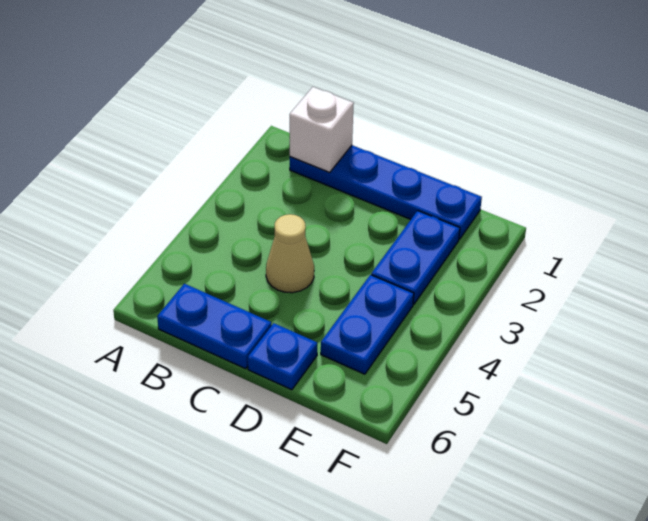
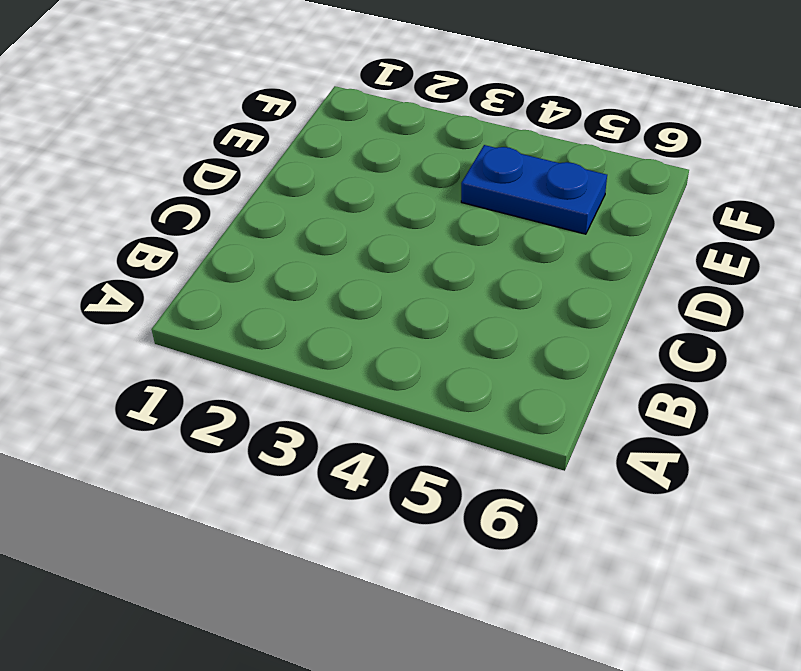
none -> blue plate B1:E1 level 1
none -> blue plate B6:C6 level 1

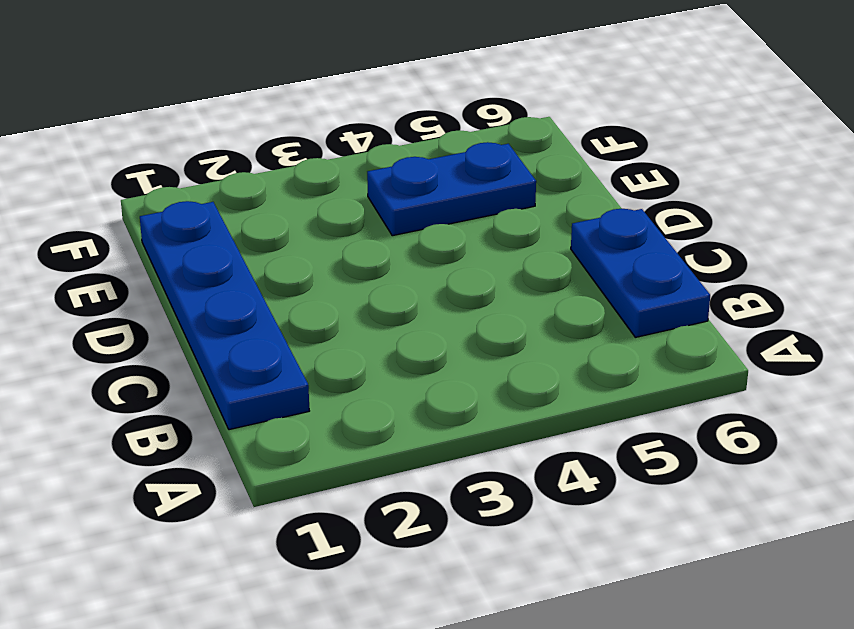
none -> tan cone C4 level 1
none -> blue plate D6 level 1

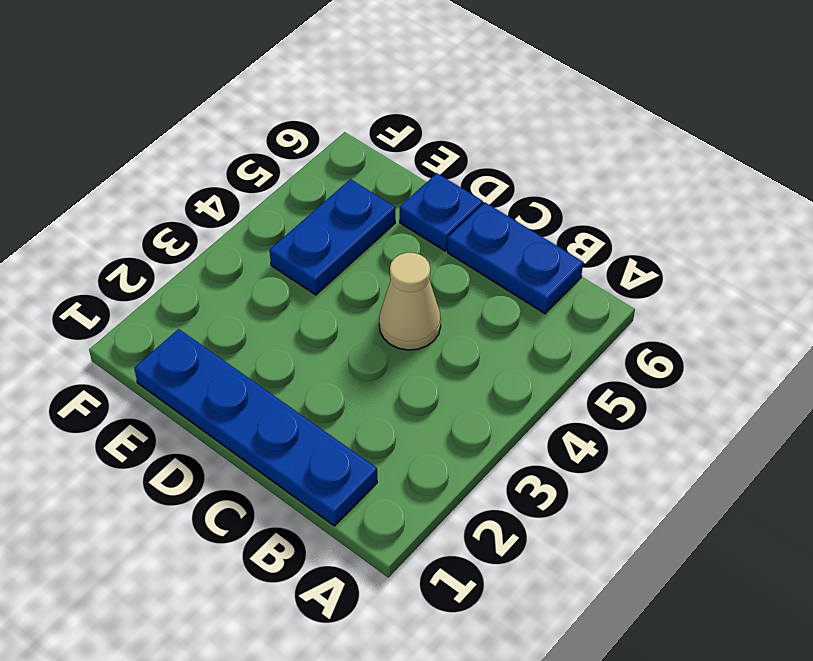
none -> blue plate E2:E3 level 1
none -> white brick B1 level 2

